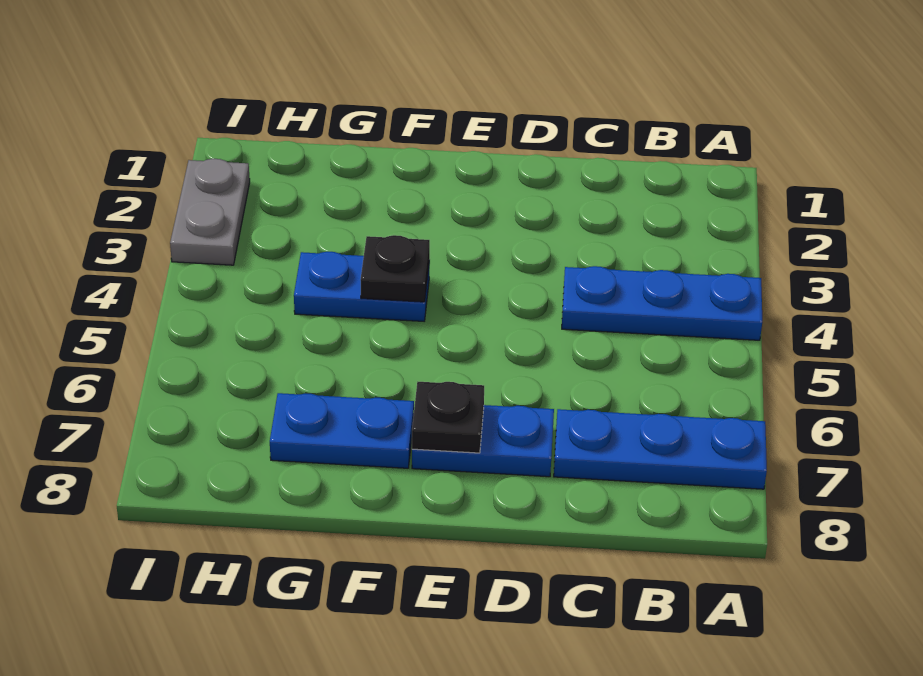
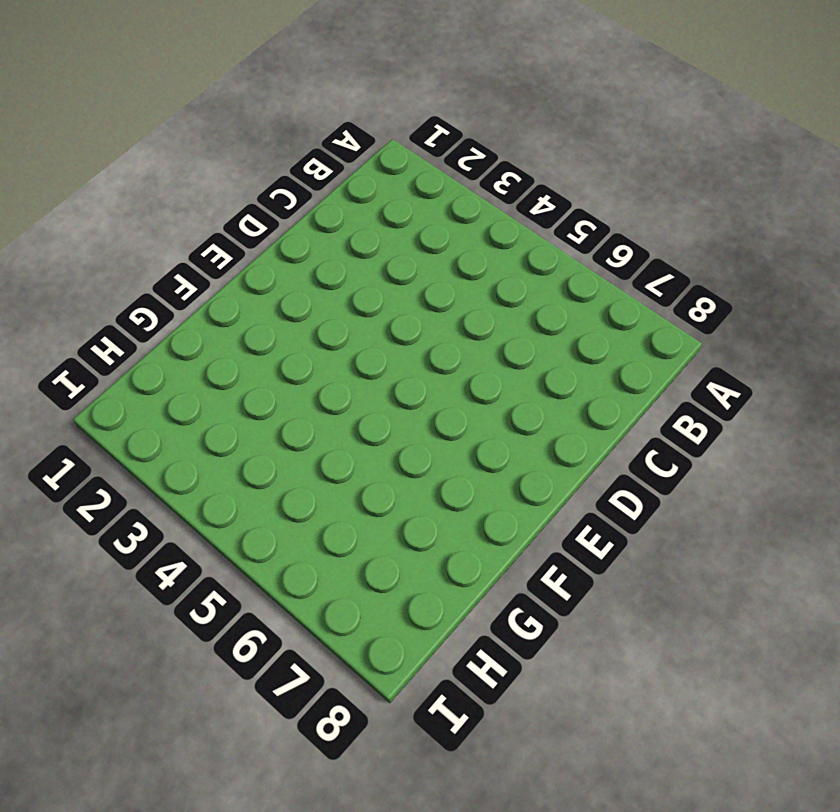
none -> blue plate A4:C4 level 1
none -> blue plate A7:C7 level 1

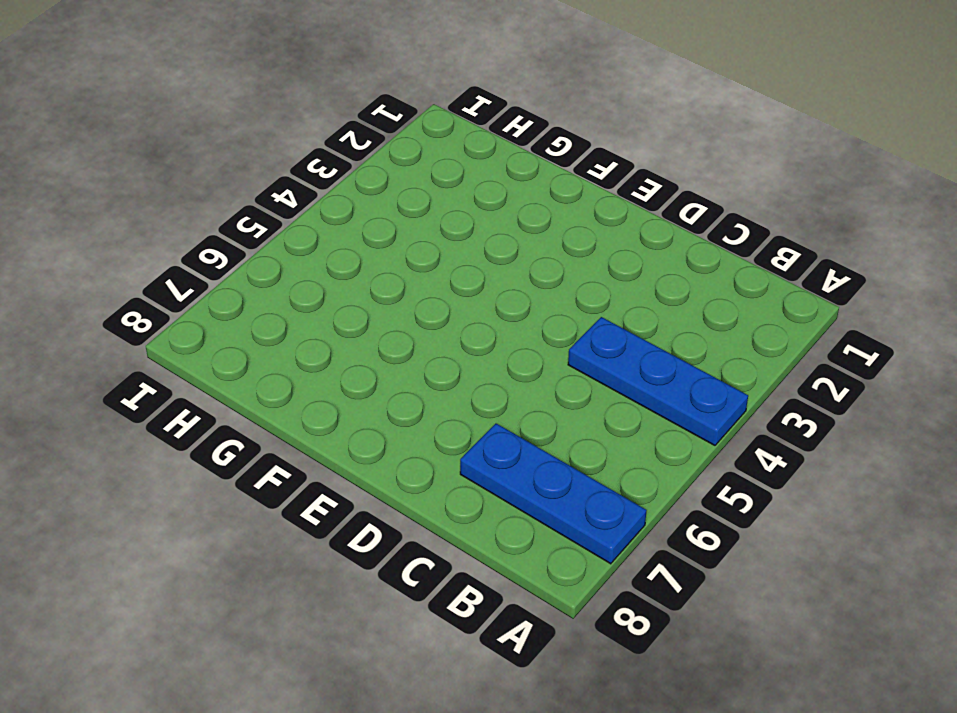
none -> blue plate D7:E7 level 1
none -> blue plate F4:G4 level 1

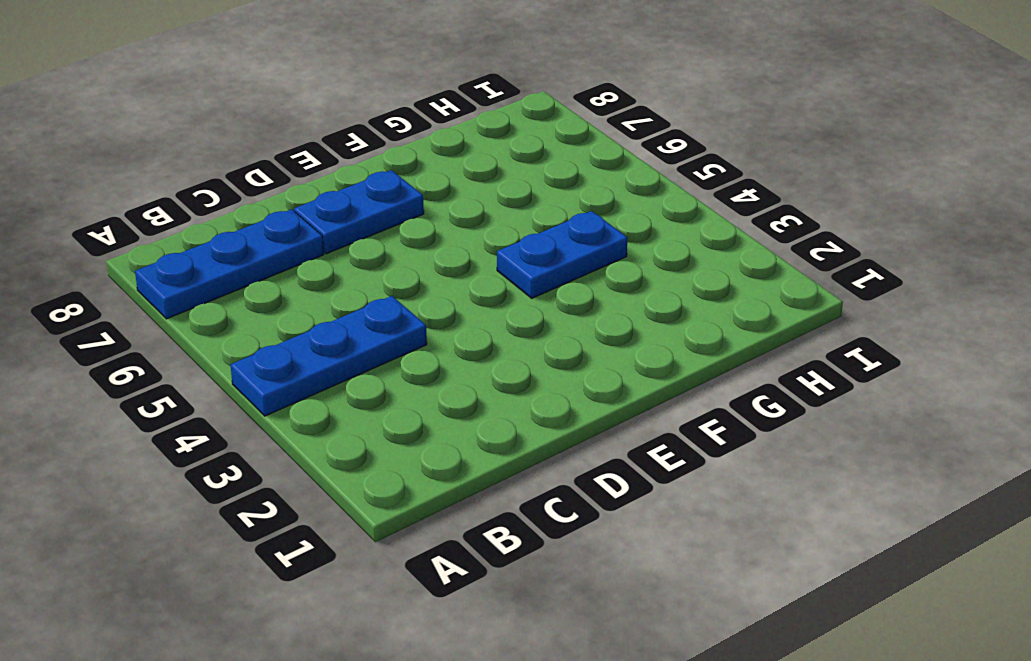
none -> blue plate F7:G7 level 1
none -> grey plate I2:I3 level 1

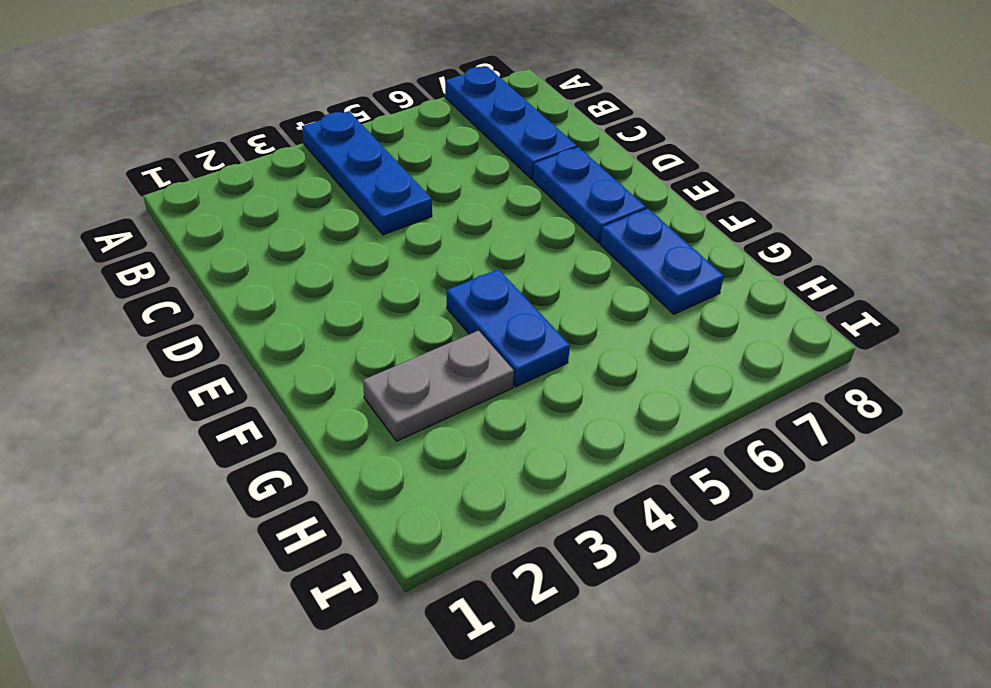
grey plate G2:G3 level 1 -> grey plate I2:I3 level 1
none -> black plate E7 level 2
none -> black plate F4 level 2

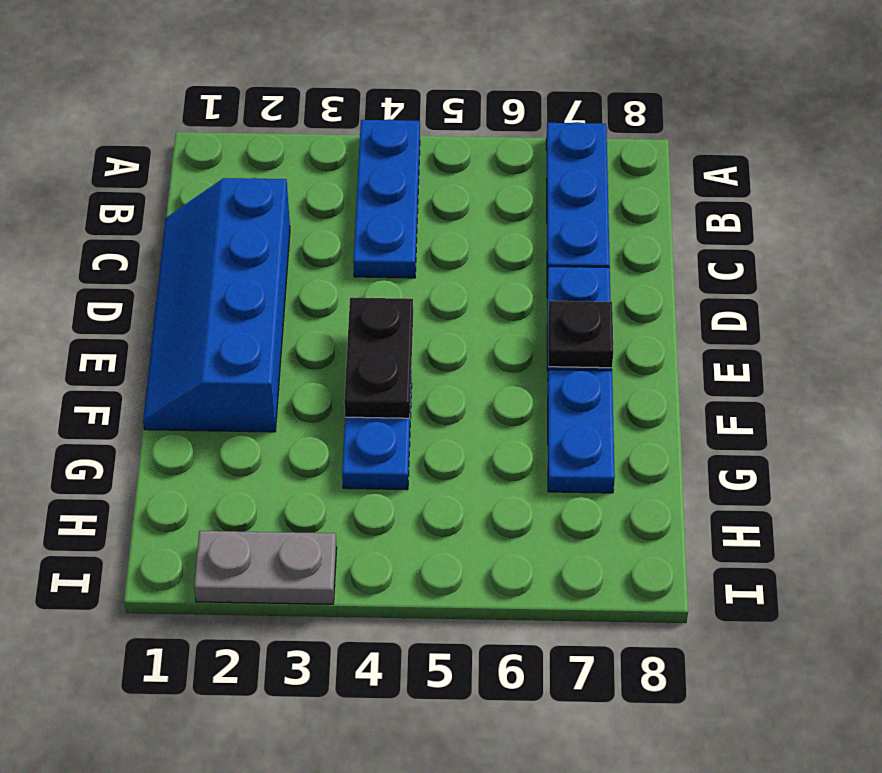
blue slope C1:F2 level 1 top 2 -> none
black plate E4:F4 level 2 -> black plate F4 level 2

